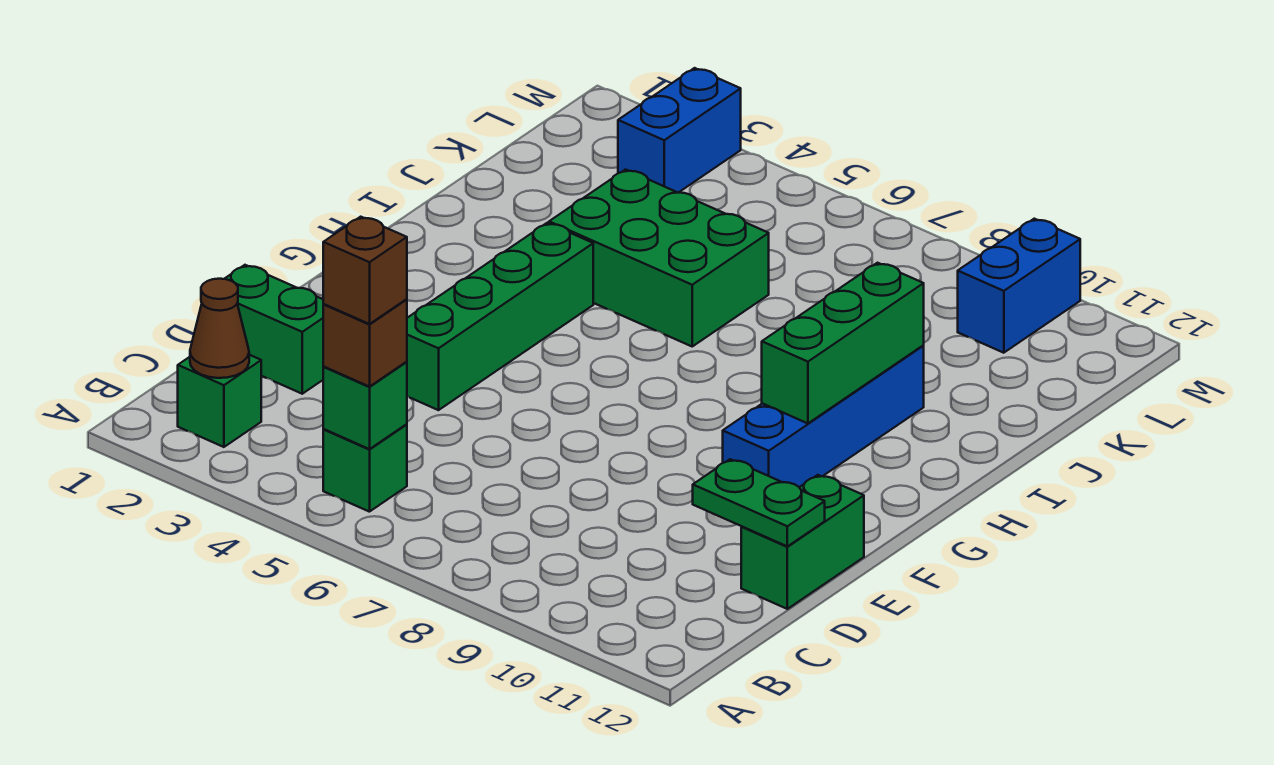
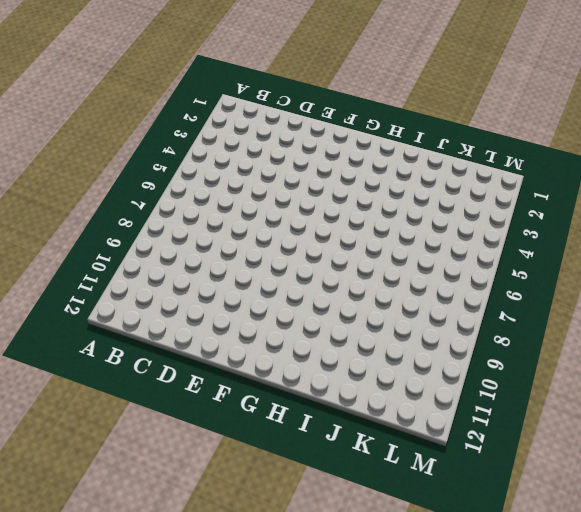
none -> green brick B2 level 1
none -> green brick B5 level 1
none -> green brick D1:D2 level 1

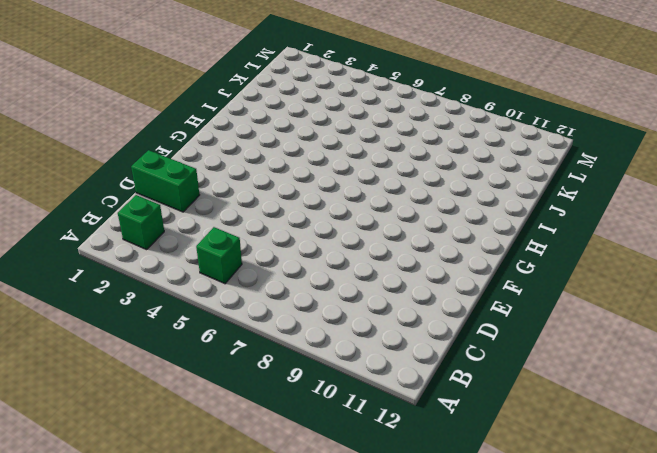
none -> green brick D12:E12 level 1
none -> green brick E4:H4 level 1
none -> blue brick F10:I10 level 1

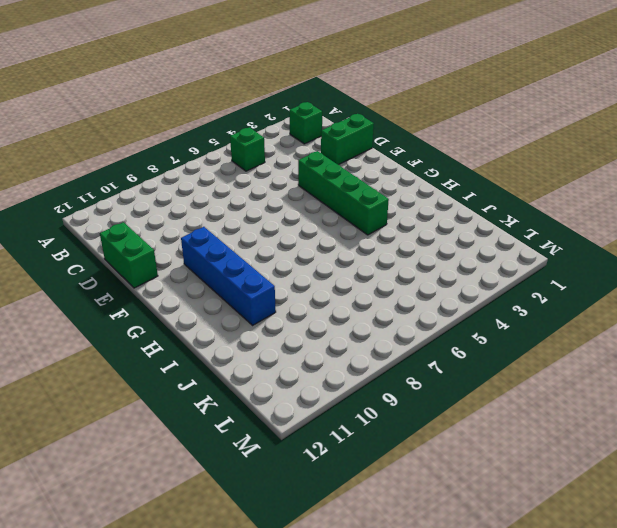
none -> green brick I4:J6 level 1
none -> blue brick L3:M3 level 1
none -> blue brick L10:M10 level 1

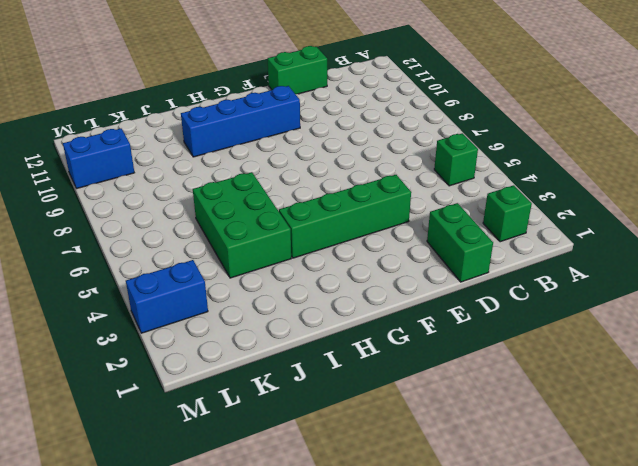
none -> brown cone B2 level 2
none -> green brick B5 level 2
none -> green plate D11:D12 level 2

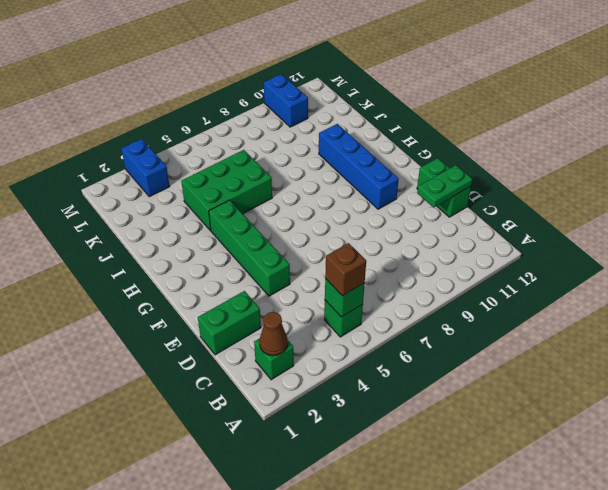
none -> green brick G10:I10 level 2
none -> brown brick B5 level 4

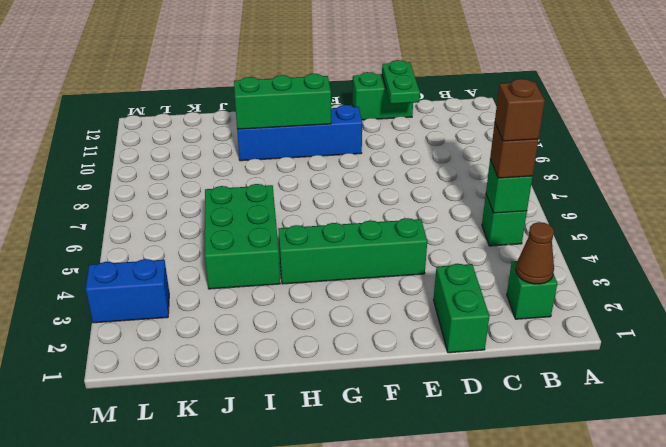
none -> blue brick L10:M10 level 1

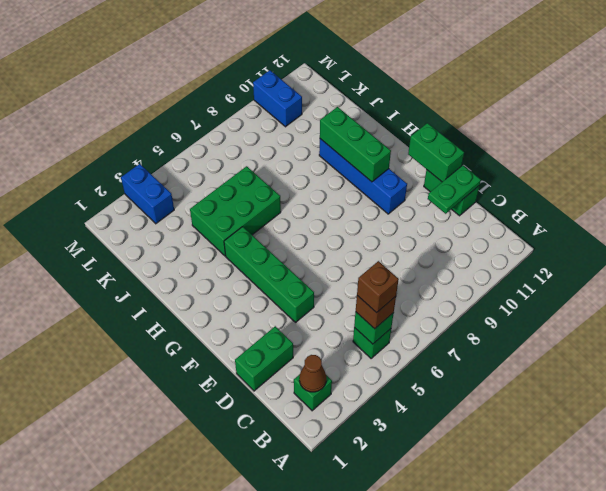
green brick E12:F12 level 2 -> none

